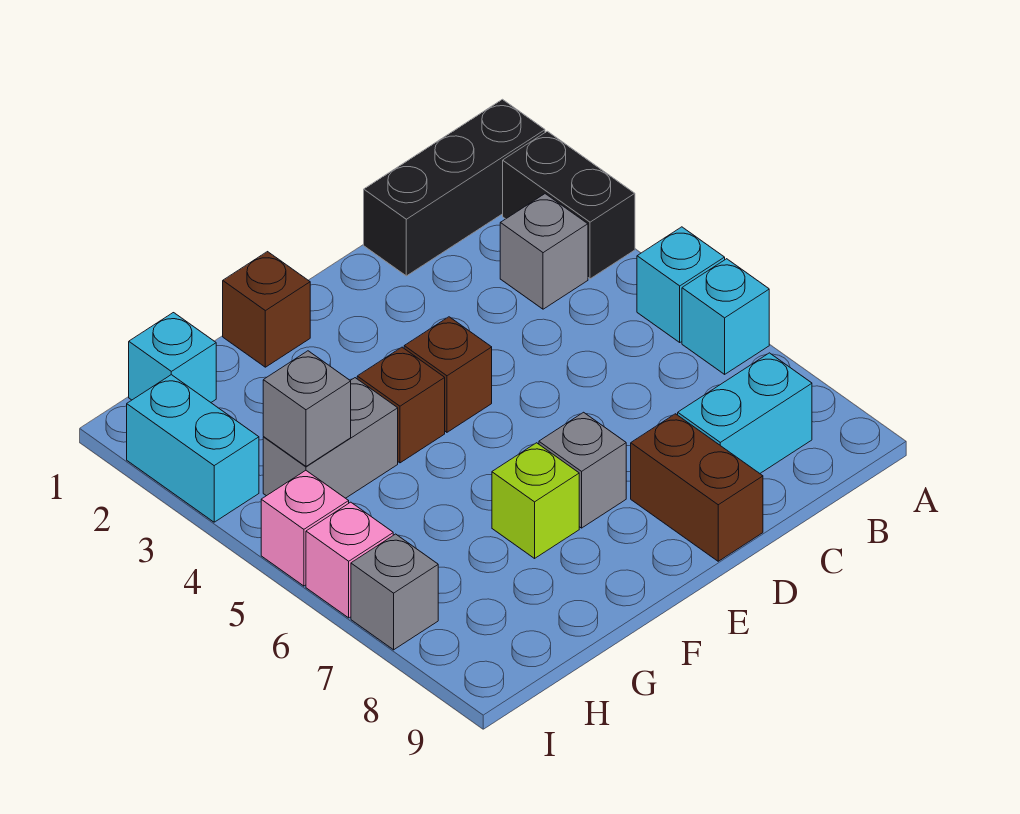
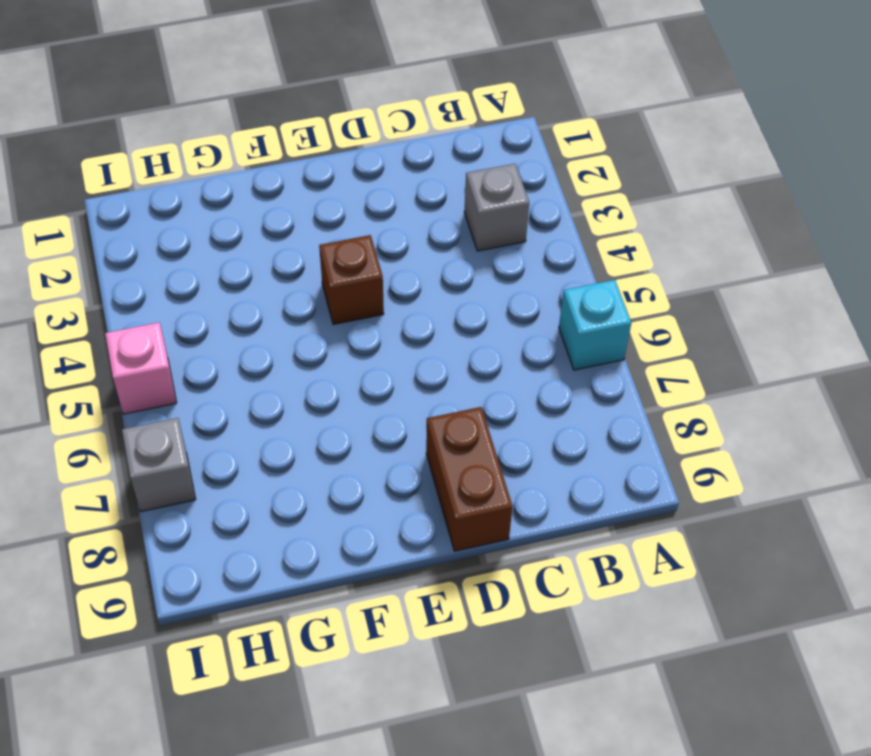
none -> black brick A1:C1 level 1
none -> black brick A2:A3 level 1
none -> cyan brick A5 level 1

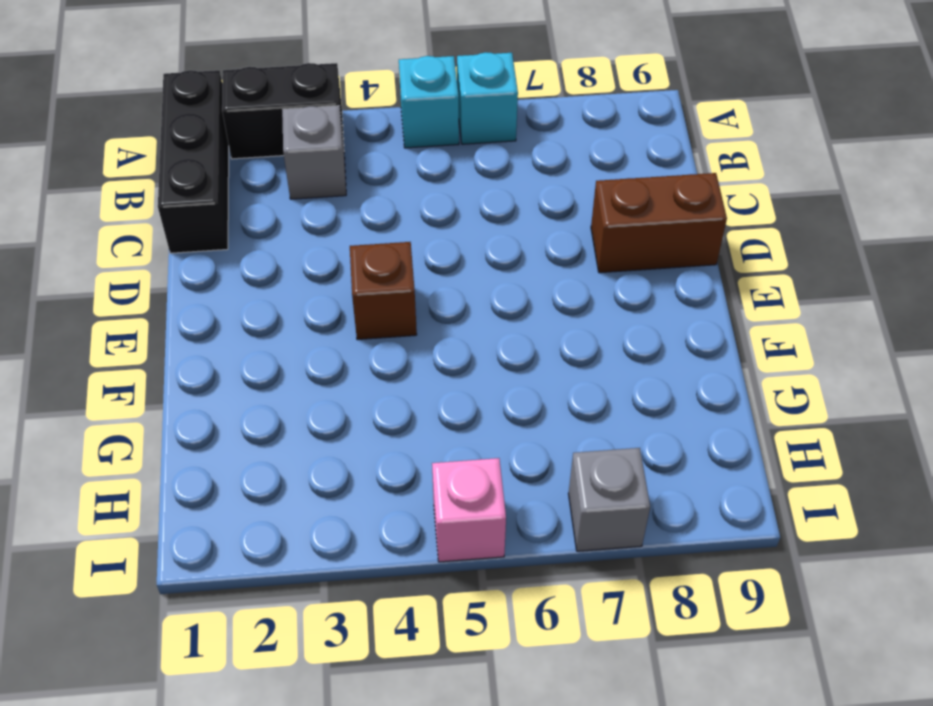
none -> cyan brick B8:C8 level 1
none -> grey brick E7 level 1
none -> brown brick F1 level 1

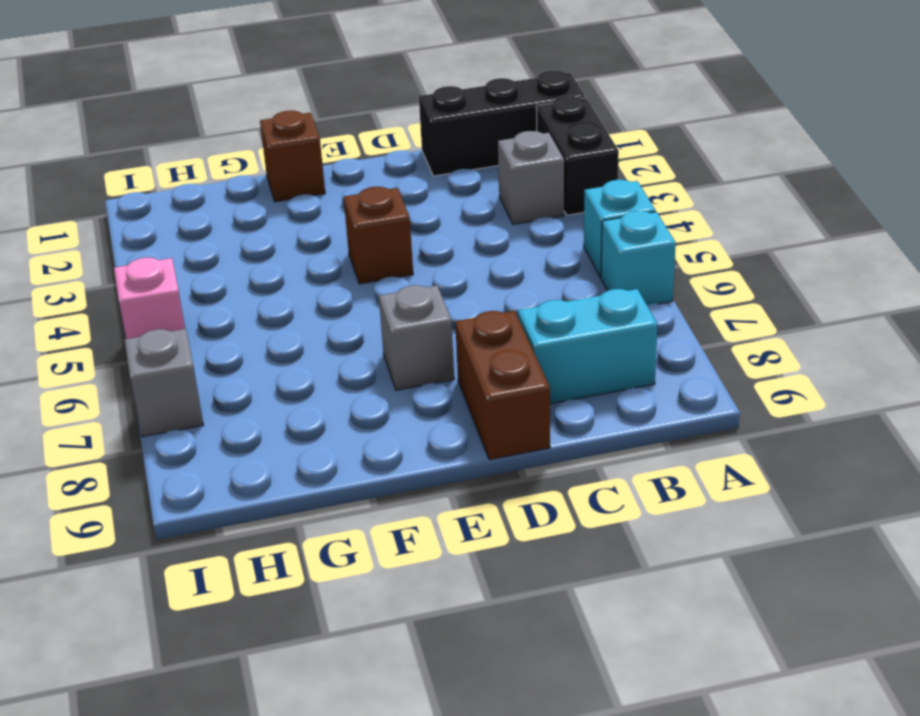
none -> brown brick F4 level 1
none -> lime brick F7 level 1
none -> grey brick G4:H4 level 1

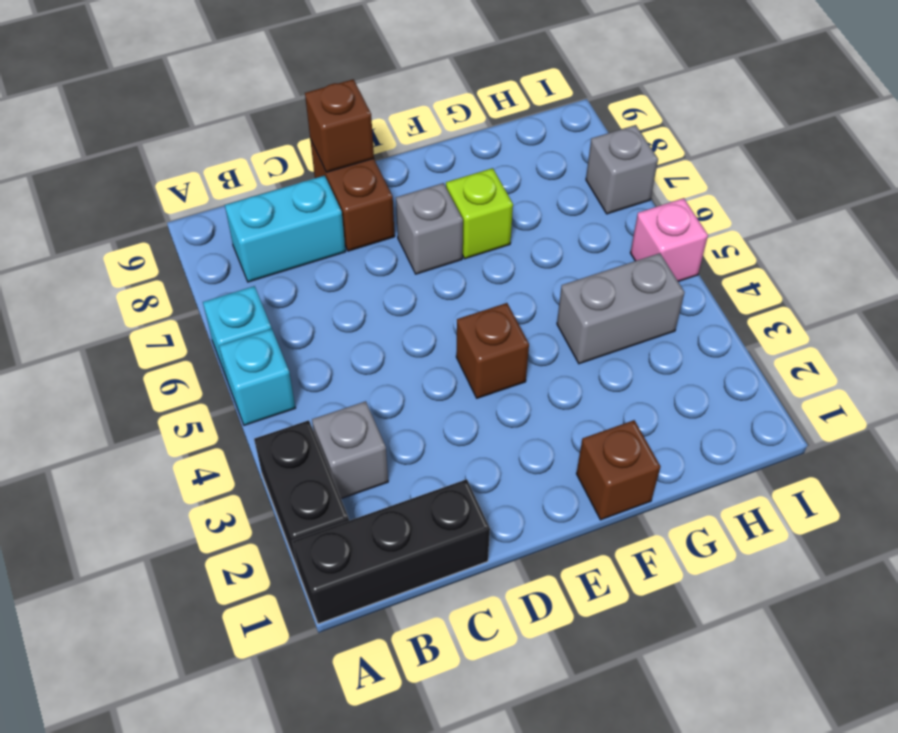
brown brick D9 level 2 -> brown brick F4 level 1
none -> cyan brick H1 level 1
none -> cyan brick I2:I3 level 1
none -> pink brick I6 level 1

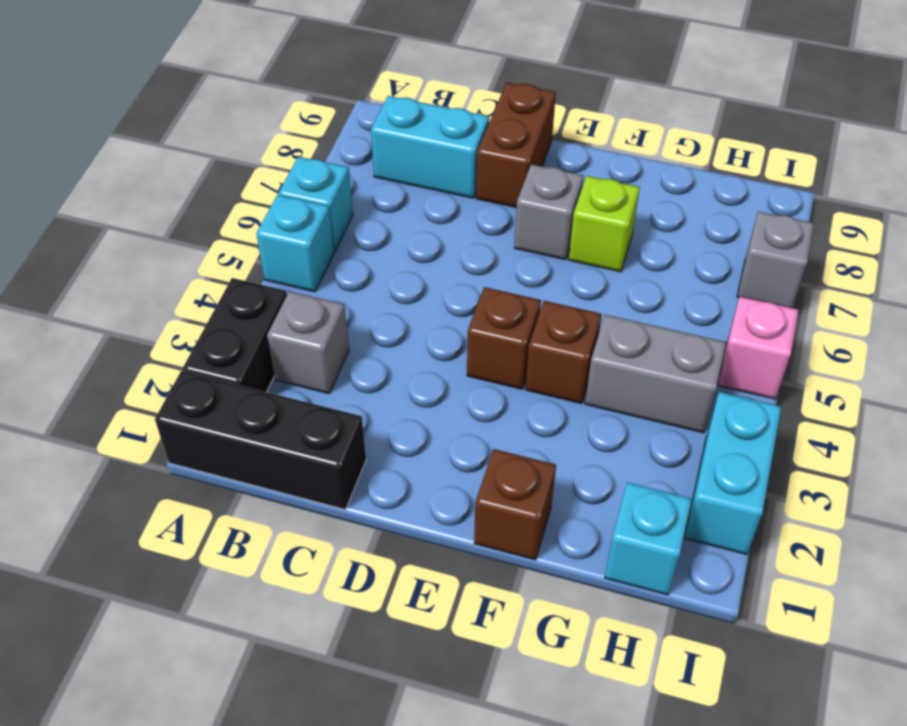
none -> pink brick I6 level 1
none -> grey brick H4 level 2

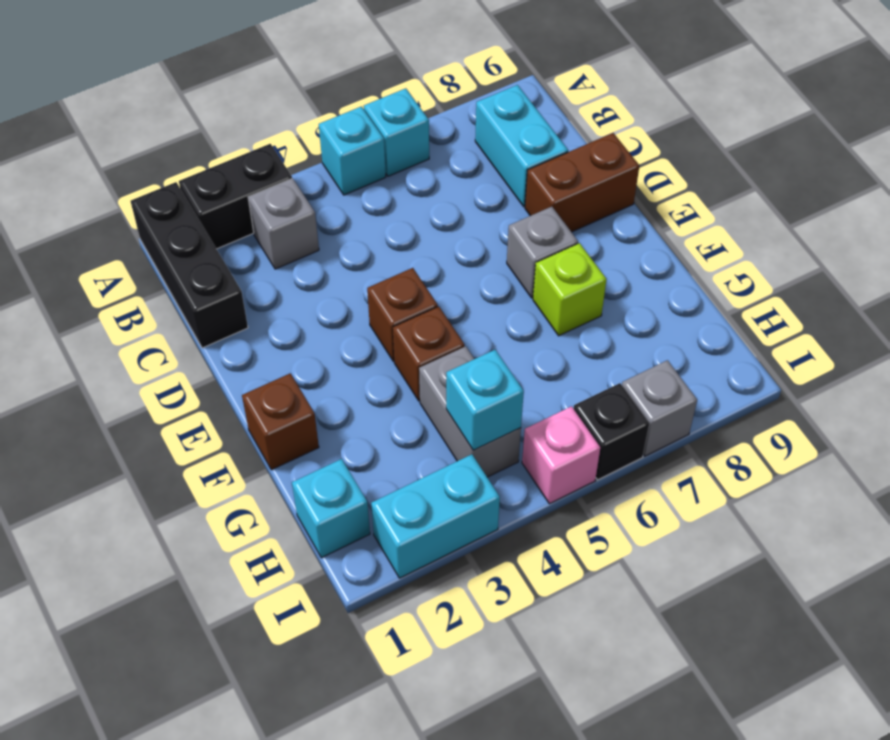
cyan brick H4 level 2 -> grey brick H4 level 2
black brick I6 level 1 -> pink brick I6 level 1

